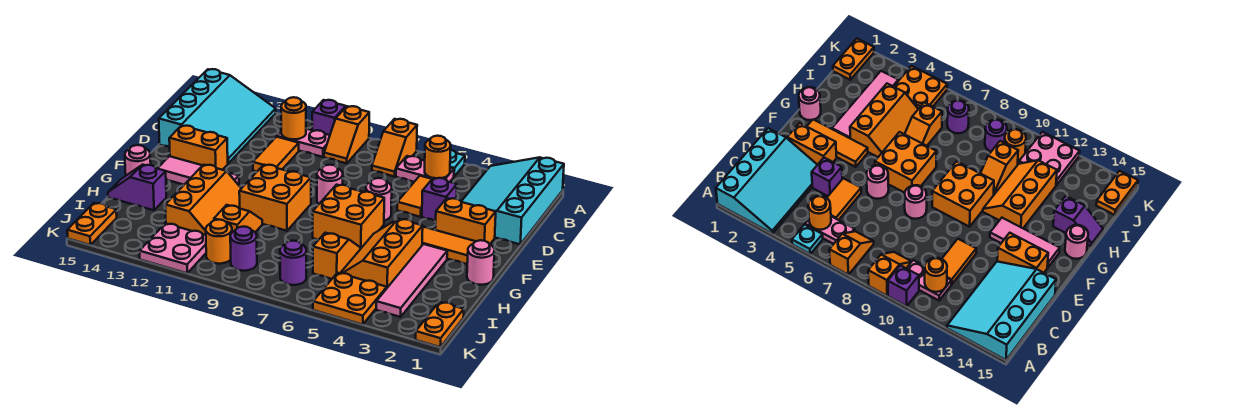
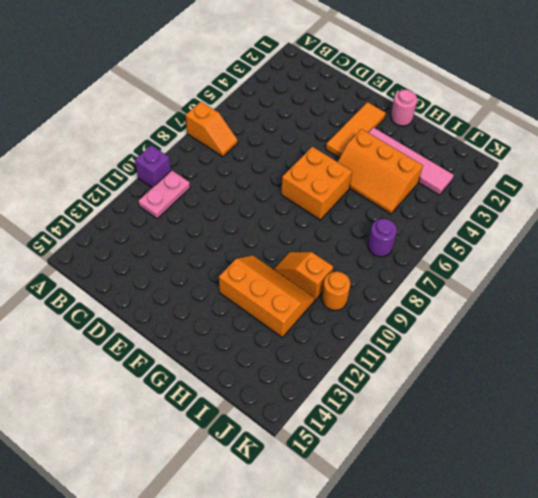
none -> cyan slope A1:D3 level 1 top 1
none -> cyan plate A5 level 1
none -> orange slope A9:B9 level 1 top A
none -> cyan slope A13:D15 level 1 top 15

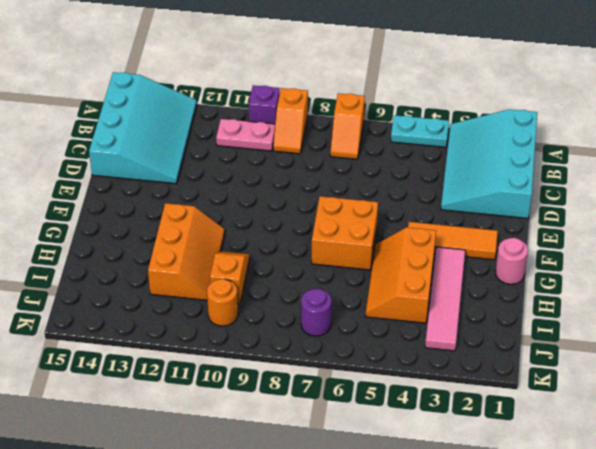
cyan plate A4:A5 level 1 -> cyan plate A5 level 1
none -> pink plate B5:B6 level 1
none -> orange tile C5:D5 level 1
none -> orange tile C11:D11 level 1
none -> purple brick D4 level 1

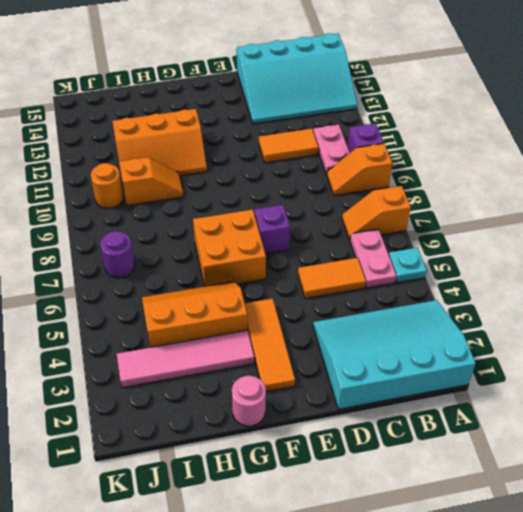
purple brick E7 level 1 -> purple brick D4 level 1
none -> orange brick E2:E3 level 1
none -> pink round brick E6 level 1
none -> pink round brick E8 level 1
none -> orange brick E13:E14 level 1

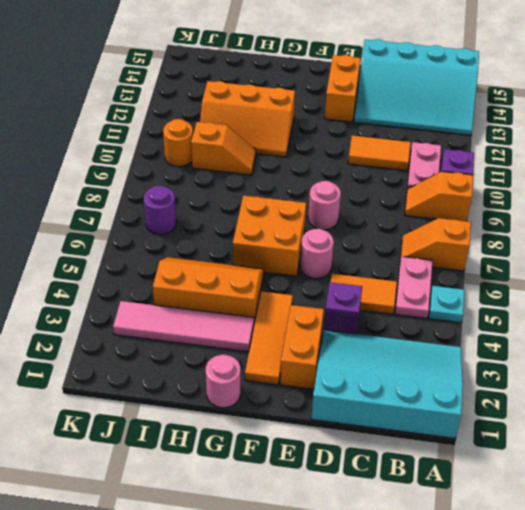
none -> orange brick F9:G10 level 1
none -> pink tile F12:F14 level 1
none -> pink round brick G15 level 1
none -> orange slope H6:I6 level 1 top I

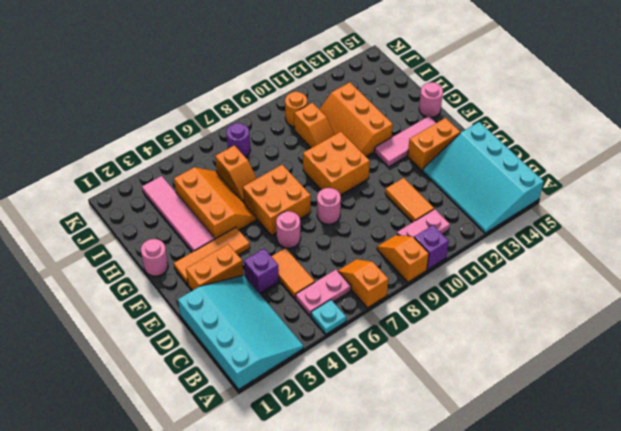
none -> purple slope H14:H15 level 1 top 14
none -> orange plate J1:K1 level 1
none -> orange plate J4:K5 level 1
none -> purple round brick J9 level 1

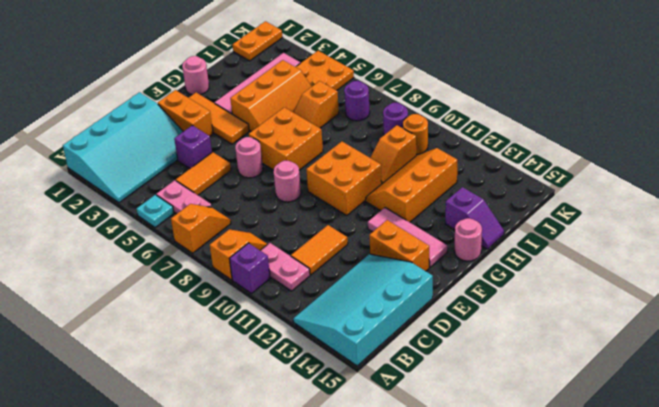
none -> pink plate J11:K12 level 1
none -> orange plate J15:K15 level 1
none -> orange round brick B5 level 2
none -> orange round brick B11 level 2

